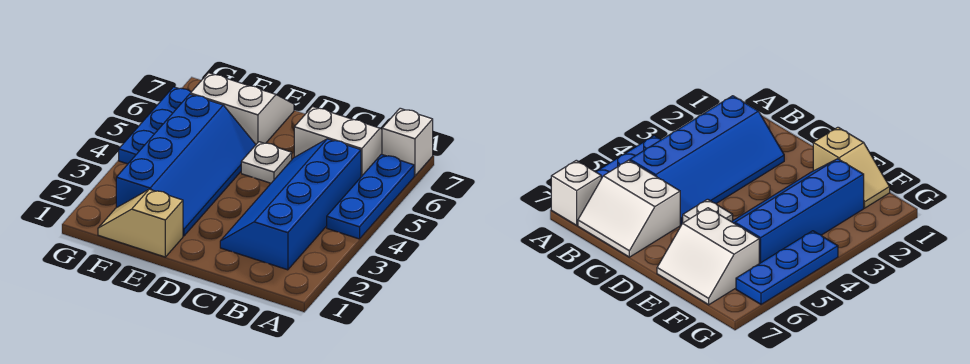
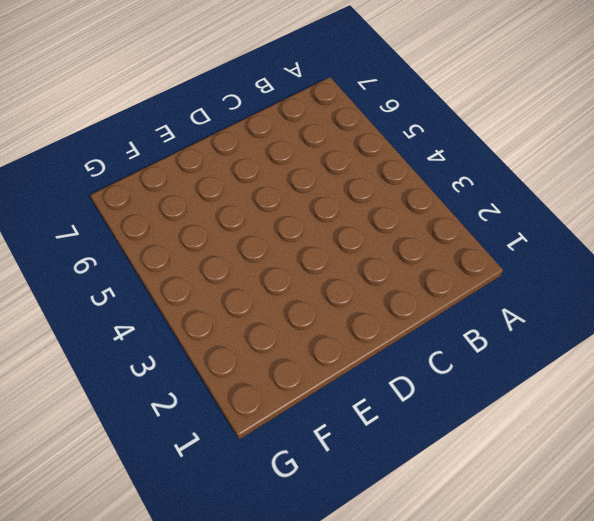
none -> blue plate A4:A6 level 1
none -> white brick A7 level 1

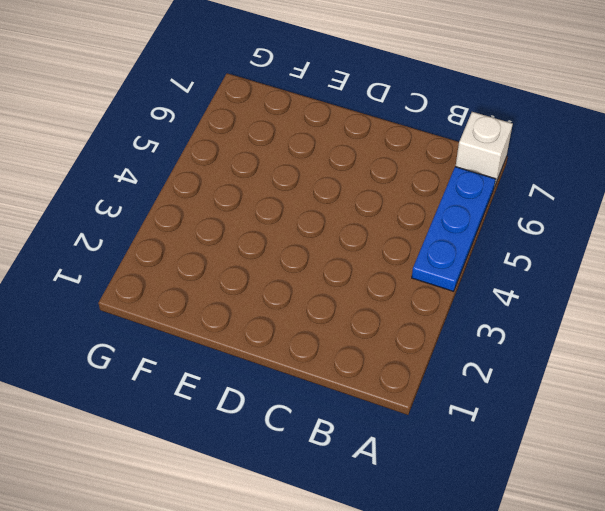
none -> blue slope B2:C5 level 1 top B
none -> white slope B6:C7 level 1 top 6

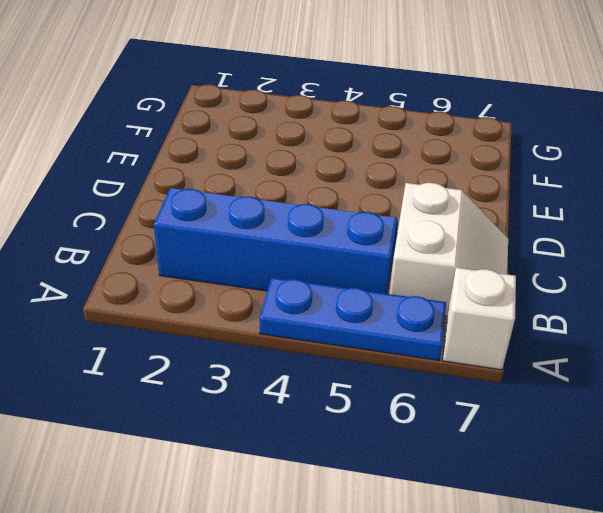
none -> white plate D5 level 1
none -> tan slope E1:F1 level 1 top E

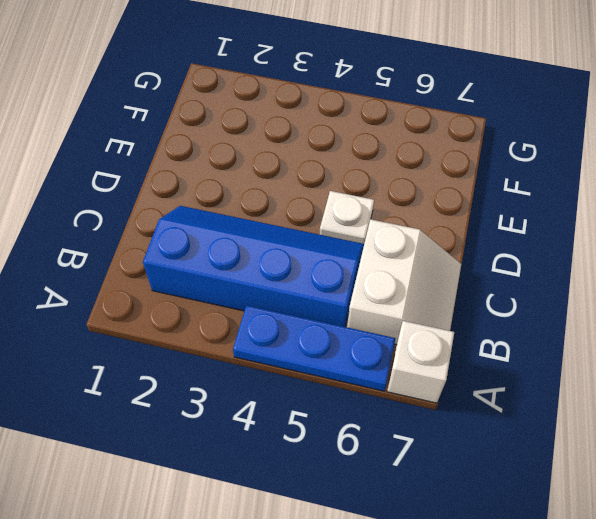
none -> tan slope E1:F1 level 1 top E
none -> blue slope E2:F5 level 1 top F

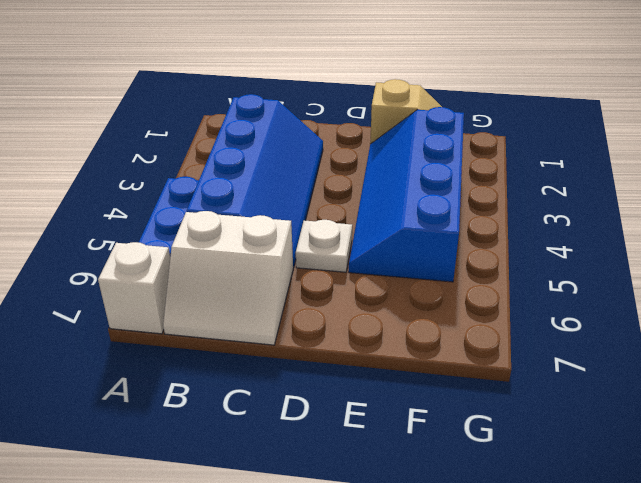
none -> white slope E6:F7 level 1 top 6
none -> blue plate G4:G6 level 1

